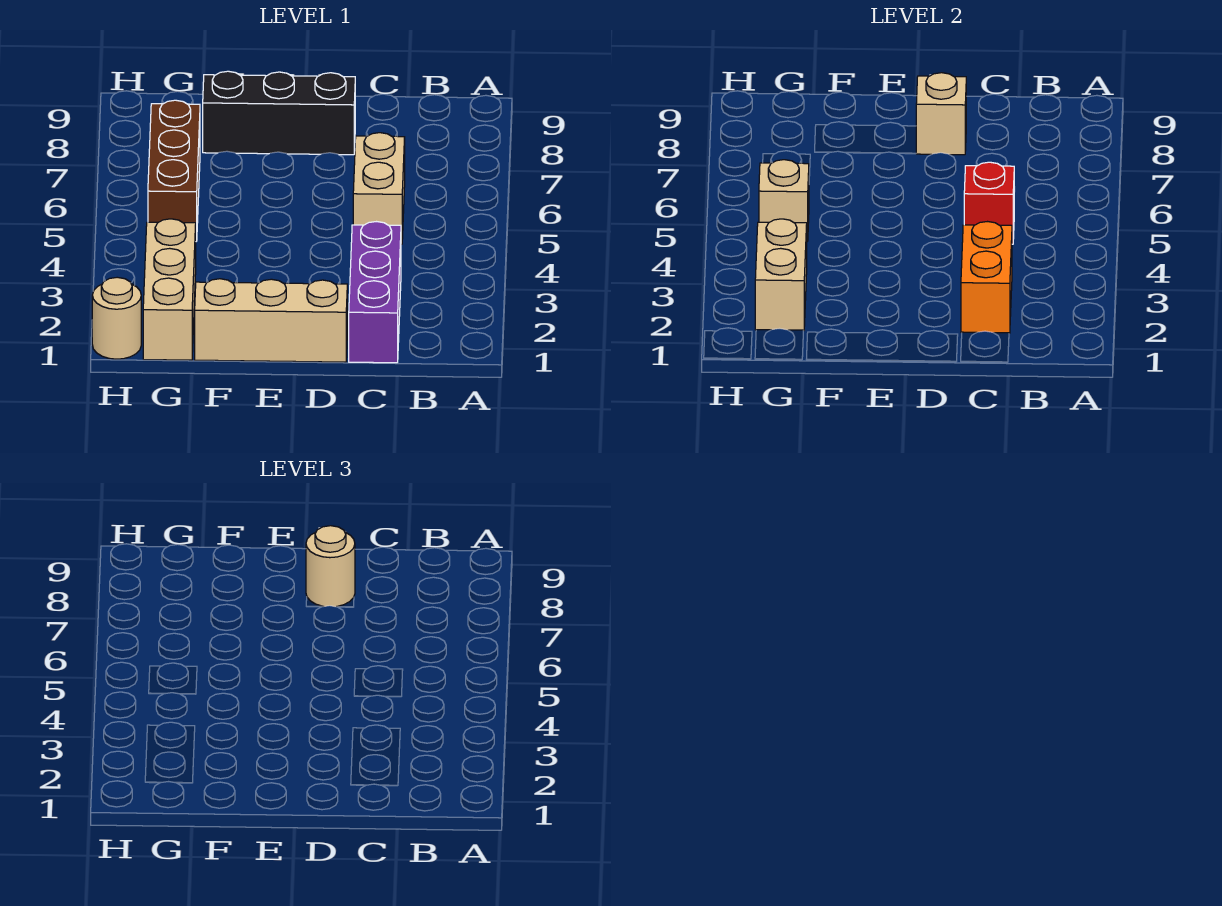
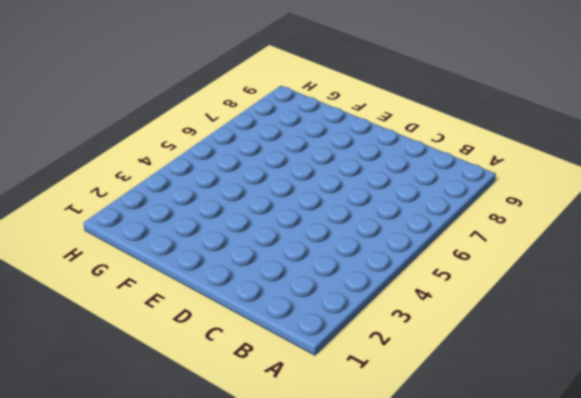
none -> purple brick C1:C3 level 1
none -> tan brick C5:C6 level 1
none -> tan brick D1:F1 level 1

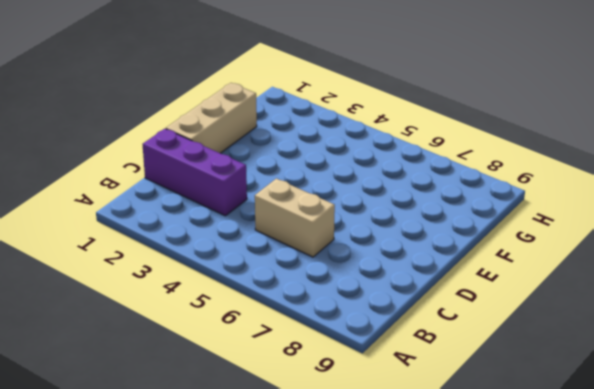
none -> black brick D8:F8 level 1
none -> tan brick G1:G3 level 1
none -> brown brick G5:G7 level 1

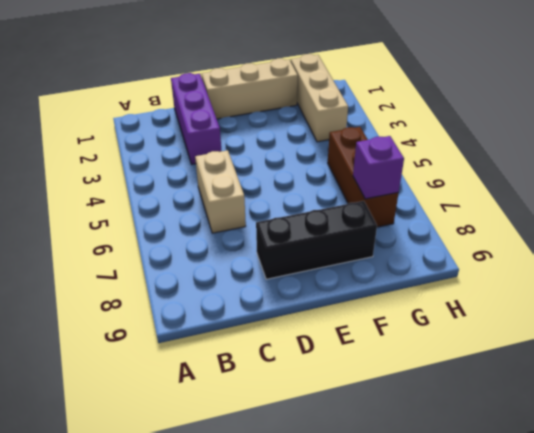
purple brick G7 level 2 -> none
none -> tan round brick H1 level 1
none -> orange brick C2:C3 level 2
none -> red brick C5 level 2

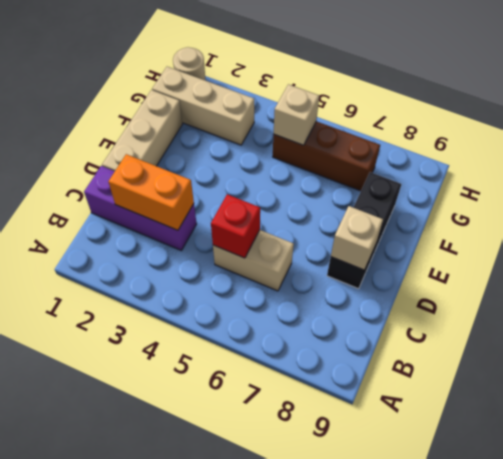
none -> tan brick G2:G3 level 2
none -> tan round brick D8 level 3

